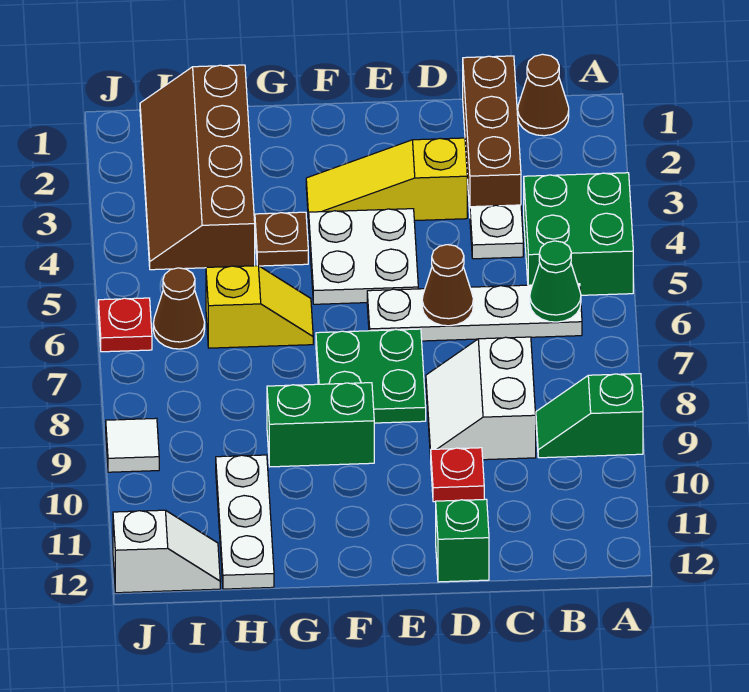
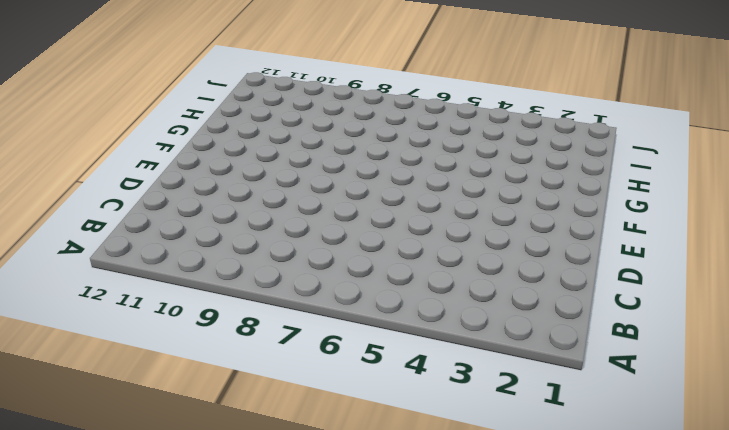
none -> green brick A4:B5 level 1
none -> green slope A9:B9 level 1 top A
none -> brown cone B1 level 1

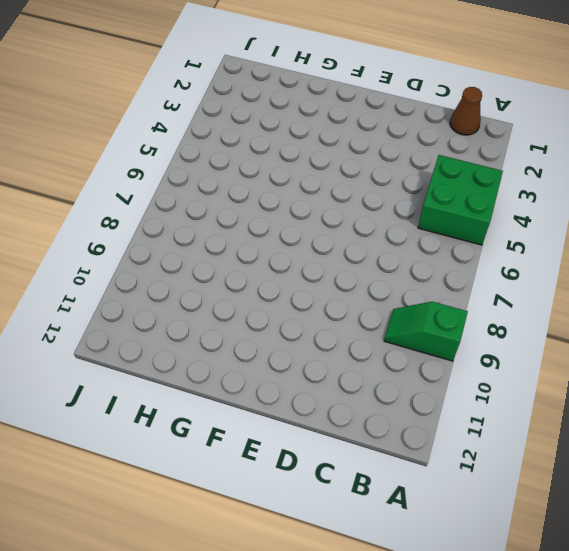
none -> white plate B6:E6 level 1
none -> brown brick C1:C3 level 1
none -> white plate C4 level 1

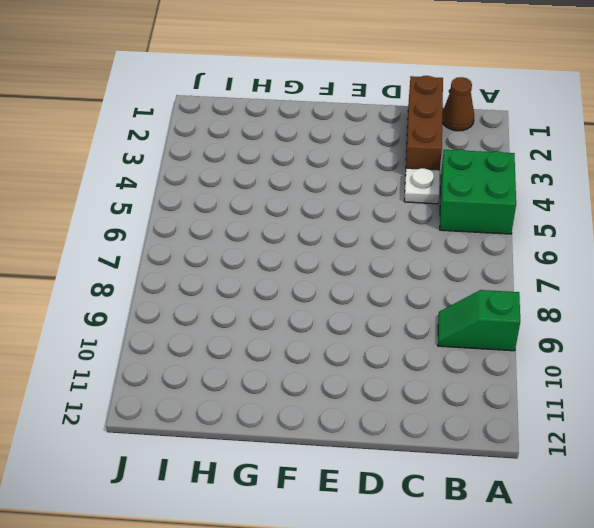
none -> white plate B6:E6 level 1
none -> white slope C8:D9 level 1 top C
none -> yellow slope D3:F3 level 1 top D

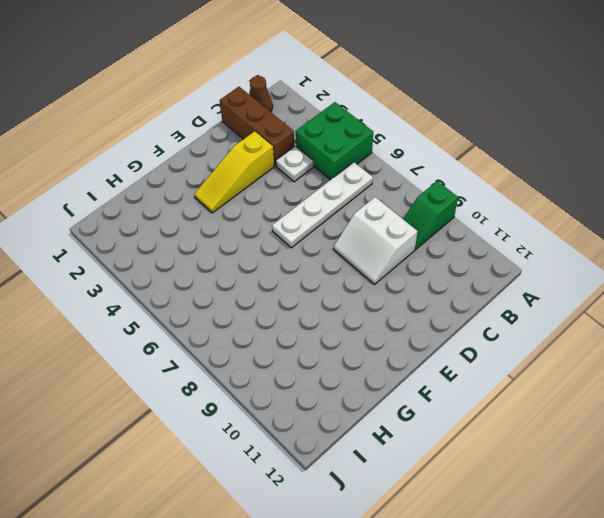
none -> red plate D10 level 1
none -> green brick D12 level 1
none -> white plate E4:F5 level 1

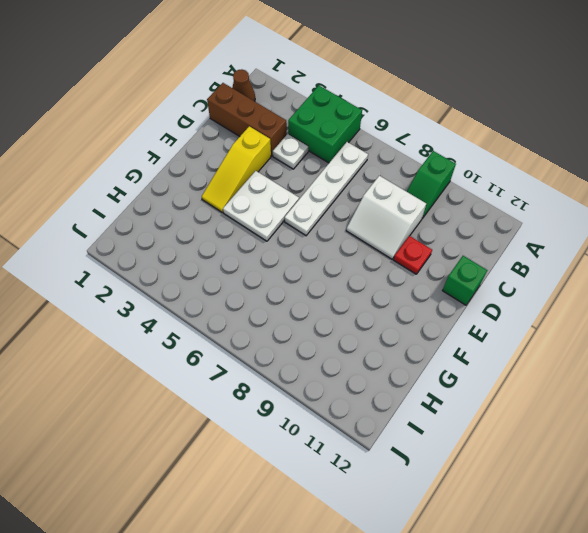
none -> green plate E7:F8 level 1
none -> green brick F9:G9 level 1
none -> brown plate G4 level 1

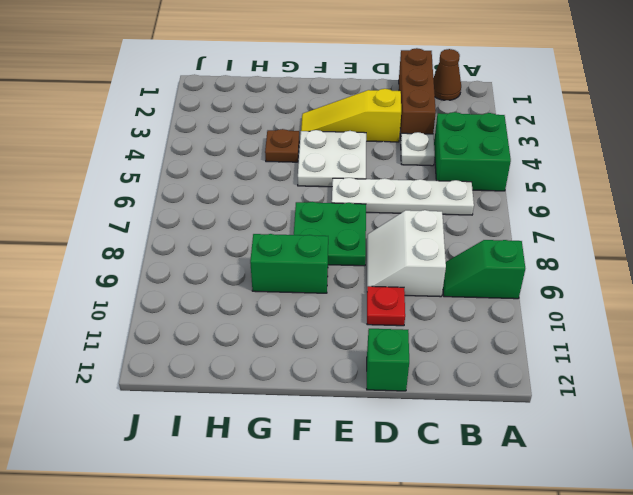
none -> yellow slope G6:H6 level 1 top H
none -> brown slope H1:I4 level 1 top H
none -> white plate H10:H12 level 1

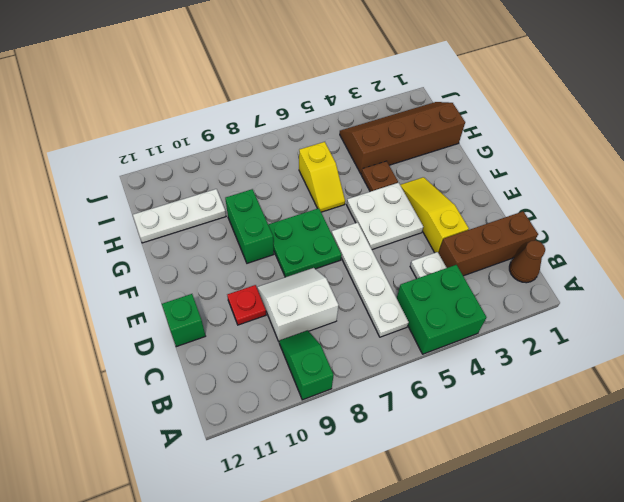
none -> brown cone I6 level 1
none -> white slope I12:J12 level 1 top J
none -> red plate J6 level 1

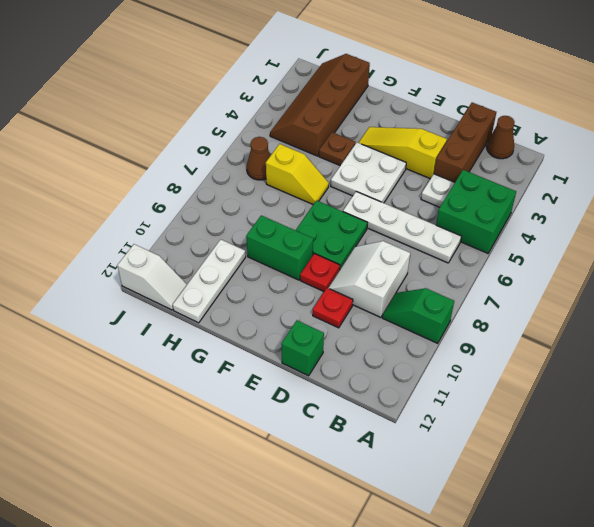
red plate E9 level 1 -> red plate J6 level 1
none -> white tile J9 level 1
none -> green cone B6 level 2
none -> brown cone D6 level 2

